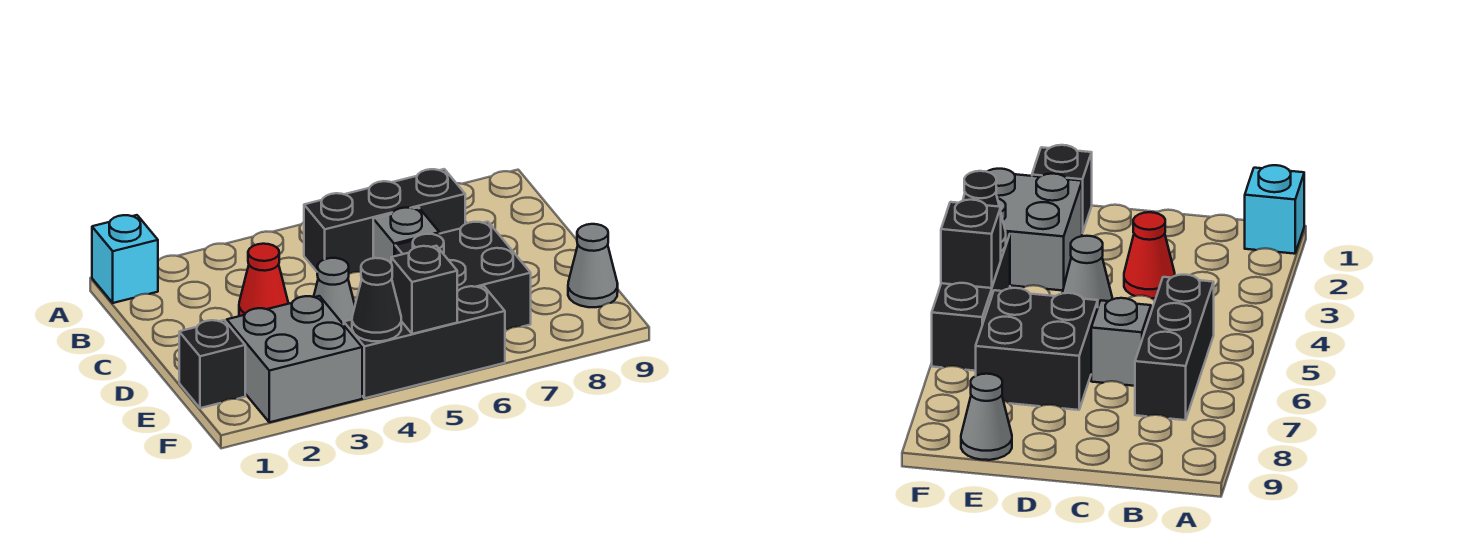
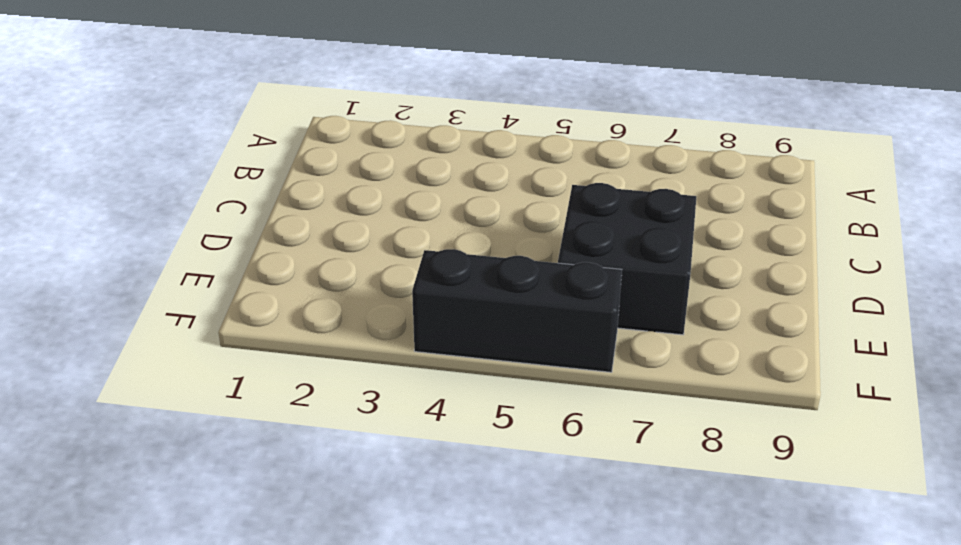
none -> cyan brick A1 level 1
none -> black brick B5:B7 level 1
none -> red cone C3 level 1

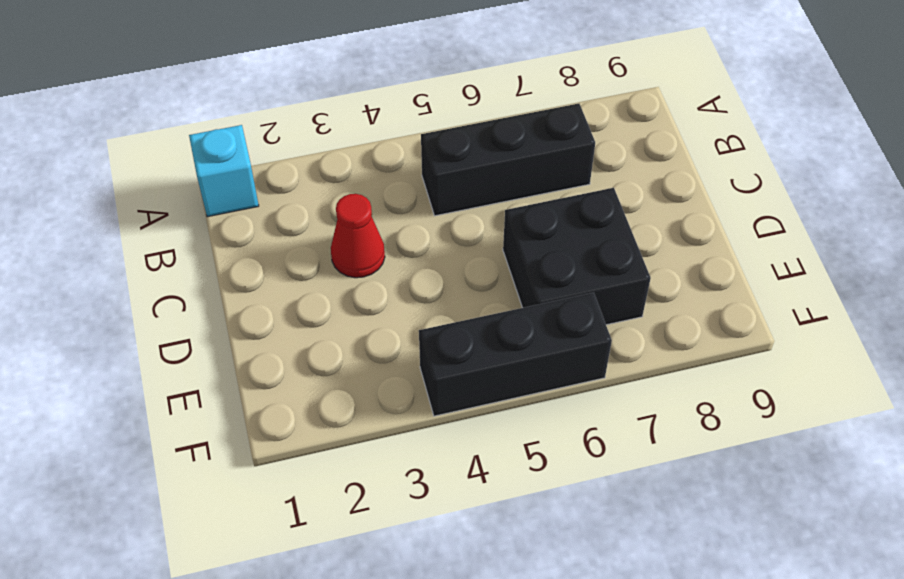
none -> grey brick C6 level 1
none -> grey cone D4 level 1
none -> black brick E1 level 1

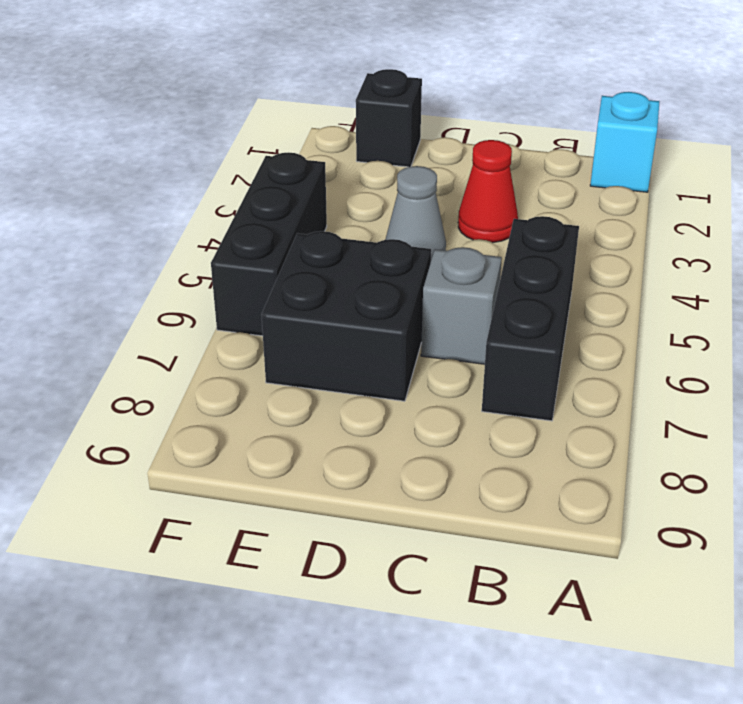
none -> grey brick E2:F3 level 1
none -> grey cone E9 level 1
none -> black cone F4 level 2

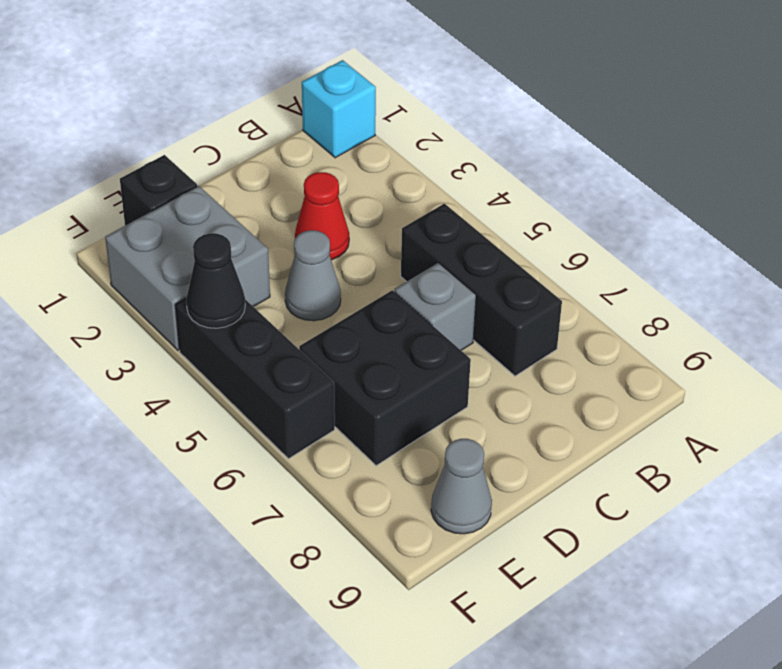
none -> black brick F5 level 2

